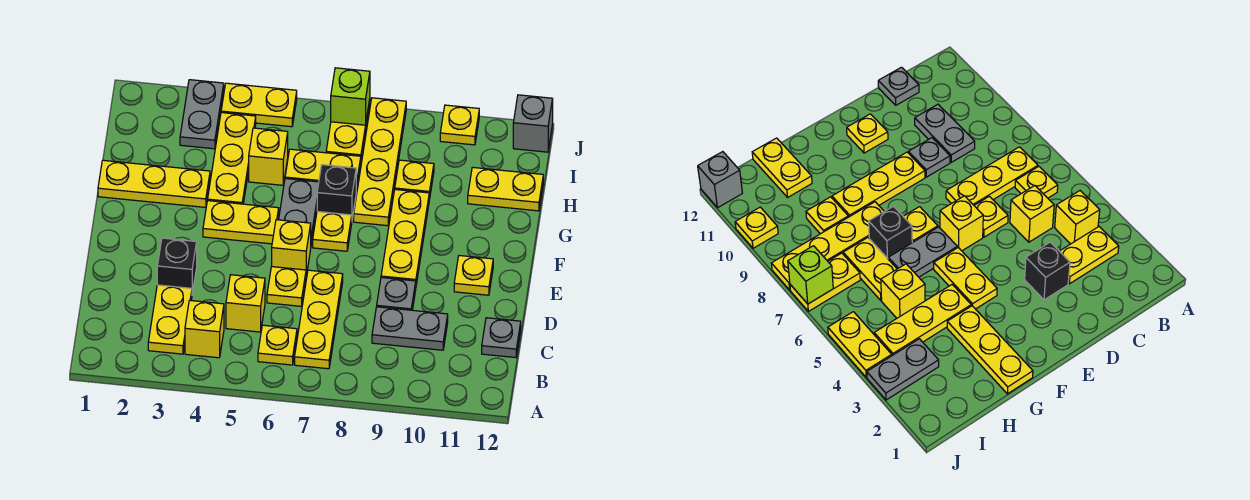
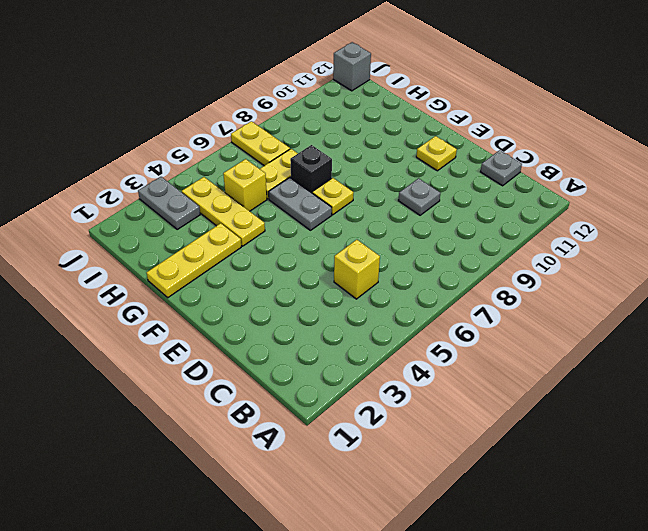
none -> yellow plate B3:C3 level 1
none -> yellow brick B4 level 1
none -> yellow plate B6 level 1
none -> yellow plate B7:D7 level 1

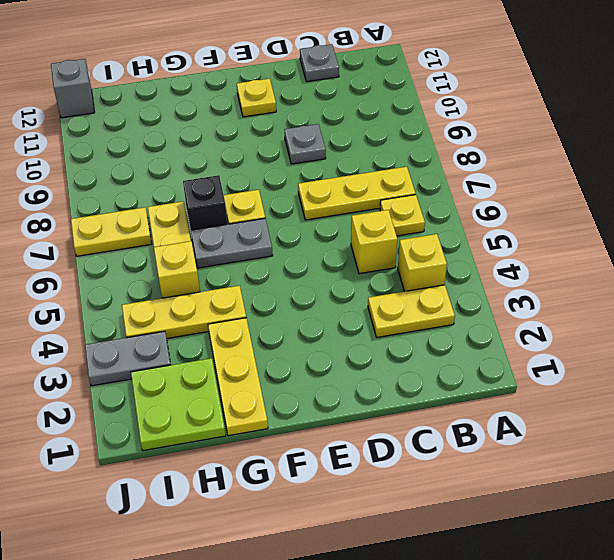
lime plate H1:I2 level 1 -> none
none -> grey plate C9:C10 level 1
none -> black brick D3 level 1
none -> yellow plate D6 level 1
none -> yellow brick E6 level 1

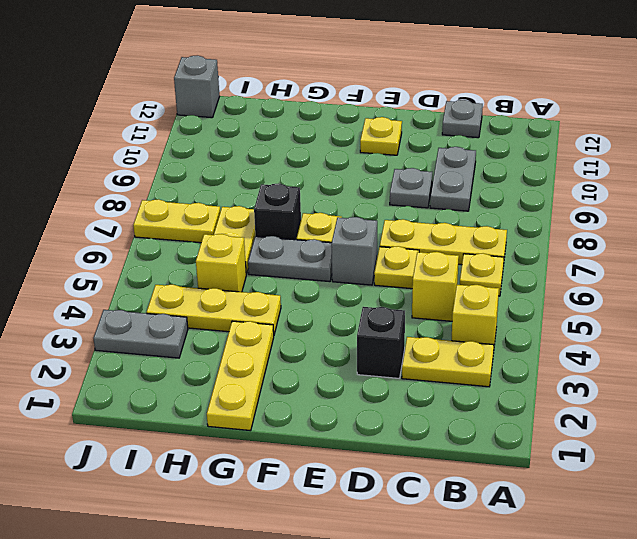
grey brick E6 level 1 -> yellow brick E6 level 1
none -> yellow plate E9:G9 level 1
none -> yellow plate F4:F5 level 1
none -> yellow plate G8:J8 level 1
none -> yellow plate H9 level 1

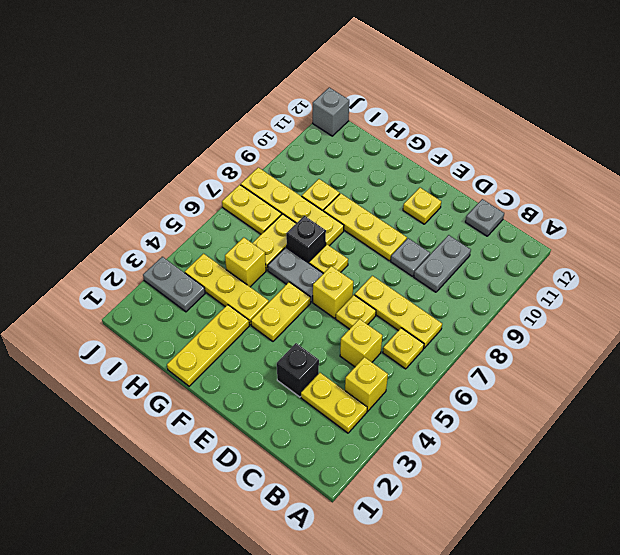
none -> yellow plate H11:H12 level 1
none -> yellow plate J4:J5 level 1
none -> yellow plate J10 level 1
none -> lime brick J7 level 2

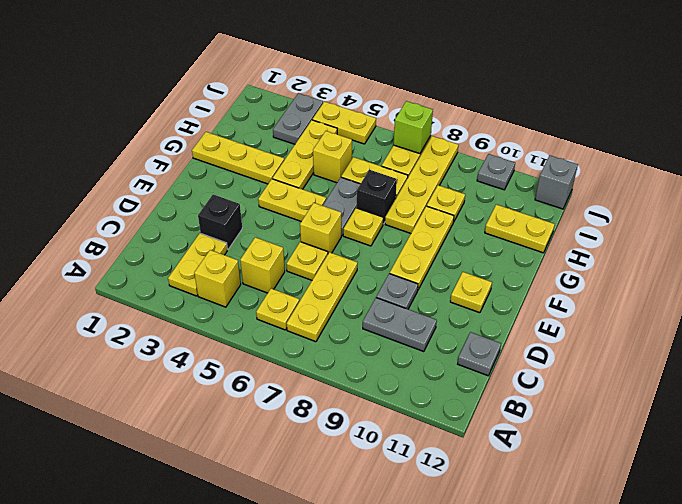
grey plate J10 level 1 -> yellow plate J10 level 1

